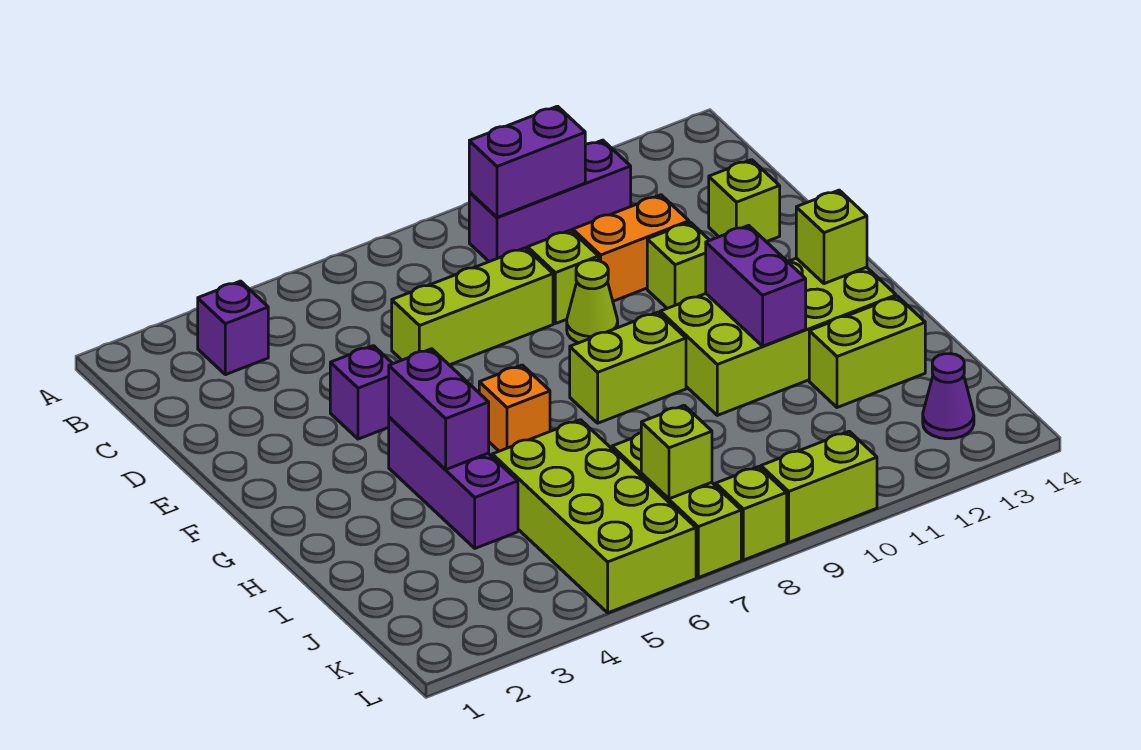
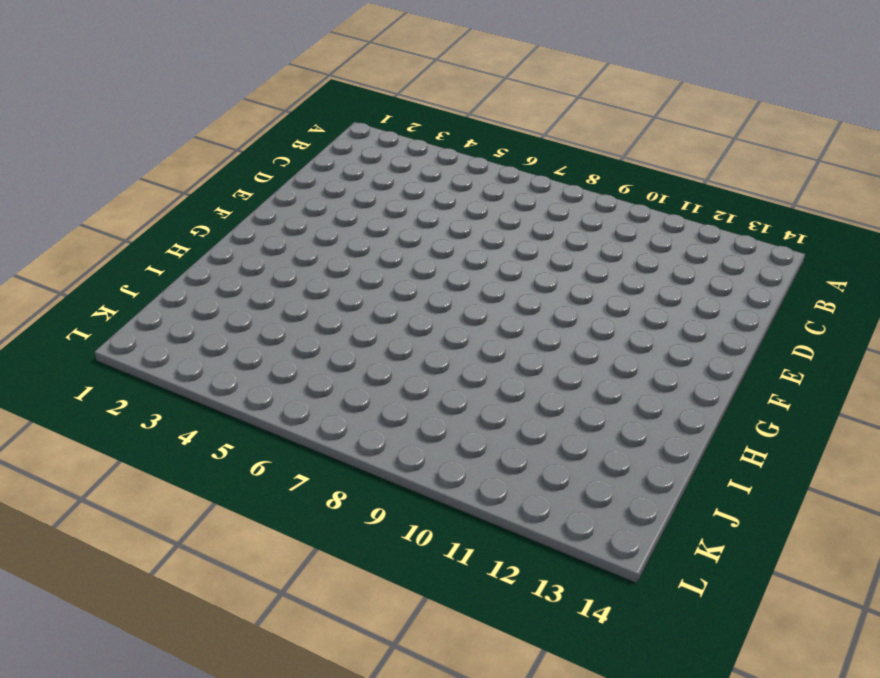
none -> purple brick B3 level 1
none -> purple brick B9:B11 level 1
none -> lime brick D6:D8 level 1

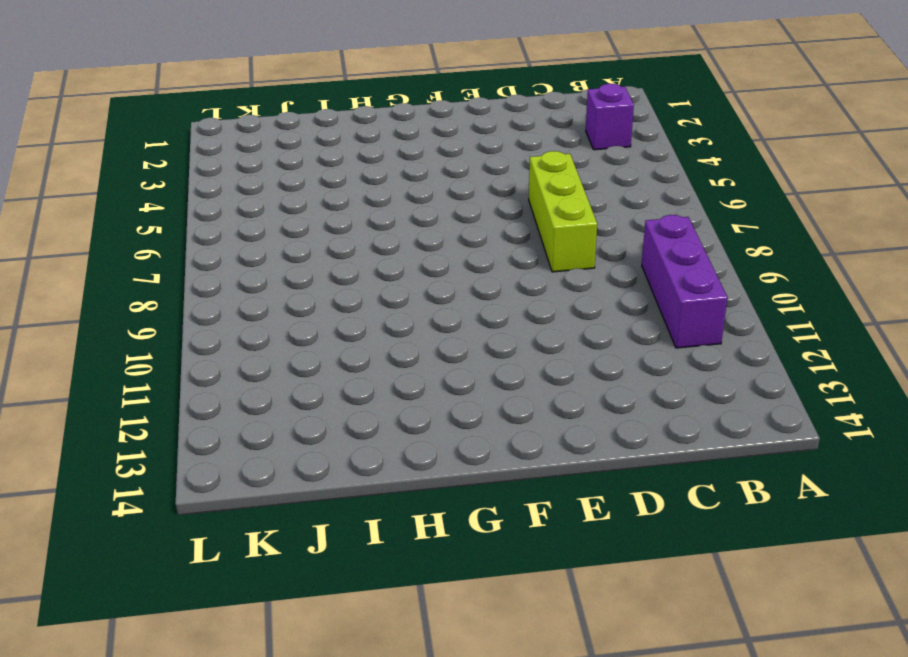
none -> lime brick D9 level 1
none -> orange brick D10:D11 level 1
none -> lime brick D13 level 1

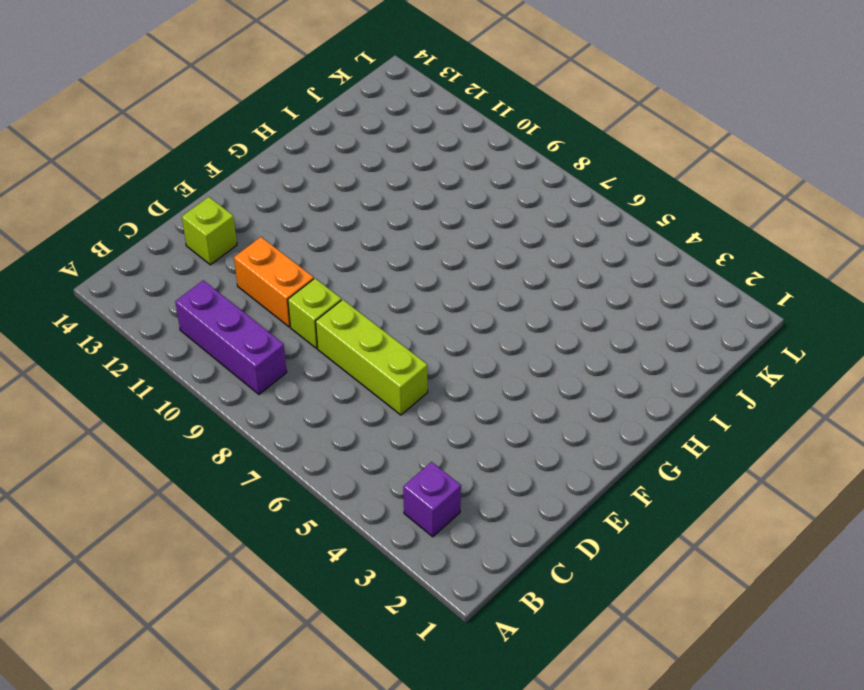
none -> purple brick E4 level 1
none -> lime cone E9 level 1
none -> lime brick E11 level 1

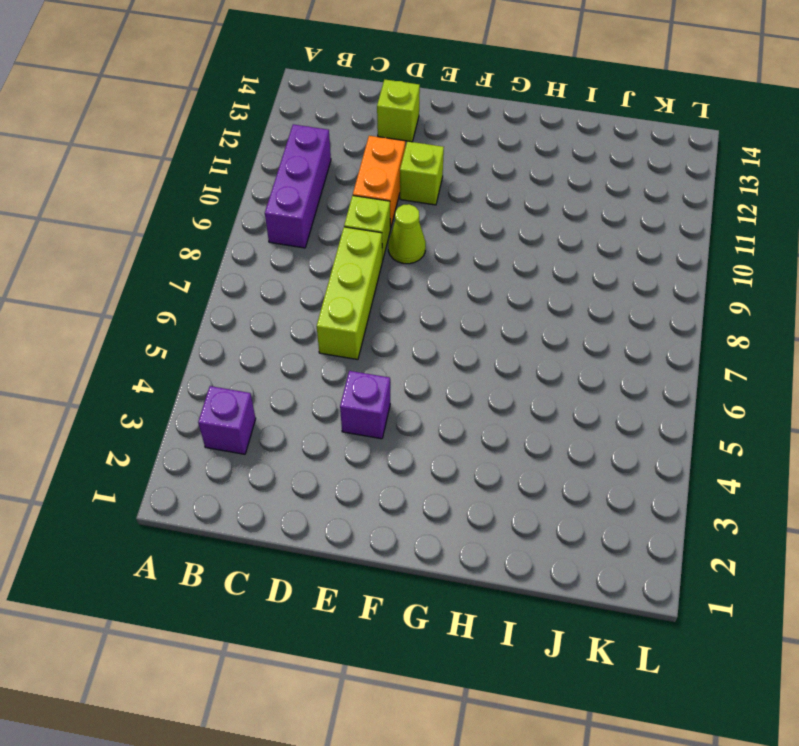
none -> purple brick G4:I4 level 1
none -> orange brick G6 level 1
none -> lime brick G8:G9 level 1

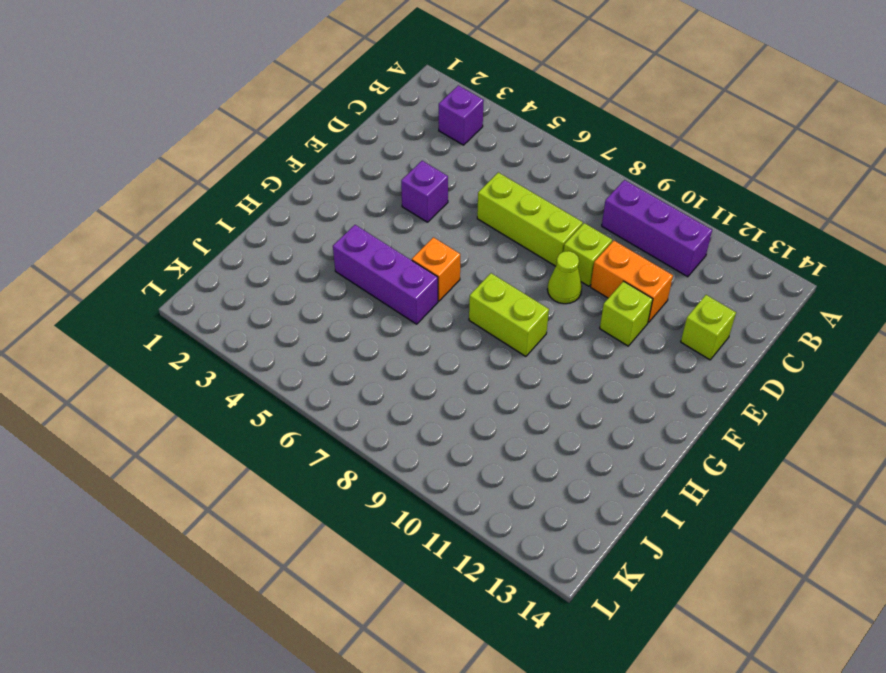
purple brick H4:H6 level 1 -> purple brick G4:I4 level 1
none -> lime brick G10:H13 level 1
none -> lime brick I5:L6 level 1
none -> lime brick I12:I13 level 1

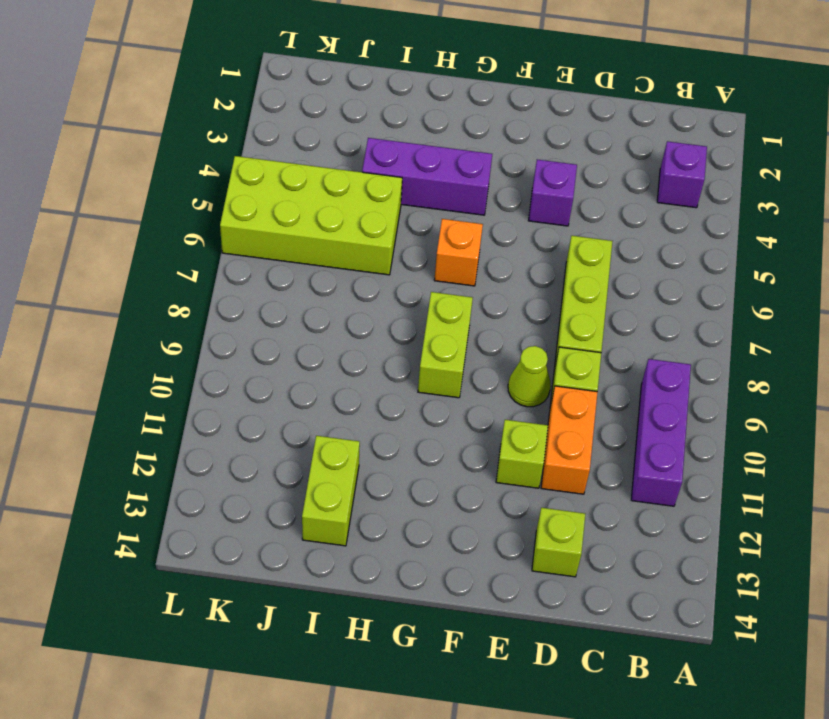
none -> lime brick G10:H13 level 1
none -> lime brick J7:L7 level 1
none -> purple cone K13 level 1

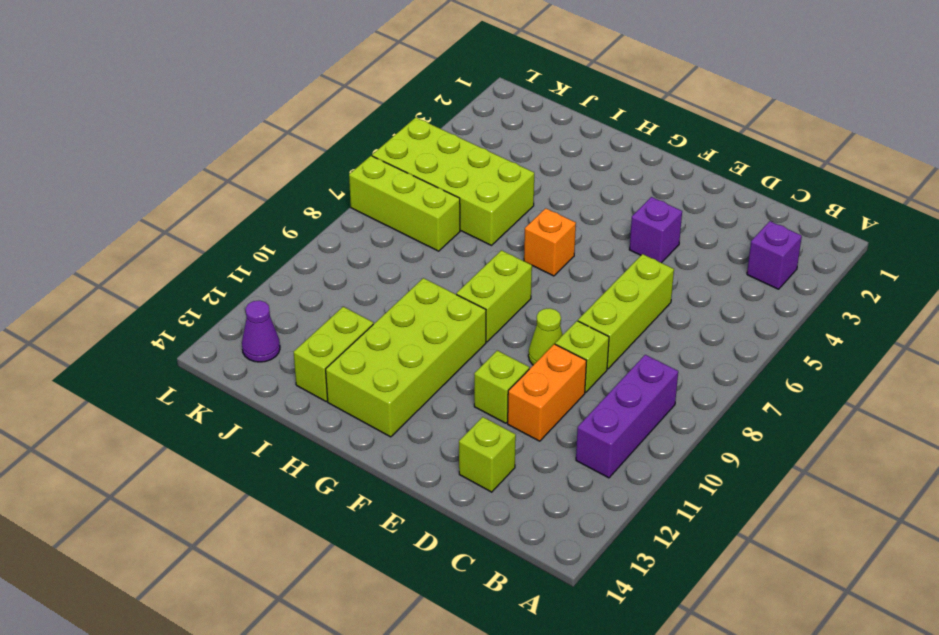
none -> purple brick G4:I4 level 1
none -> lime brick L8 level 1
none -> lime brick L9:L10 level 1

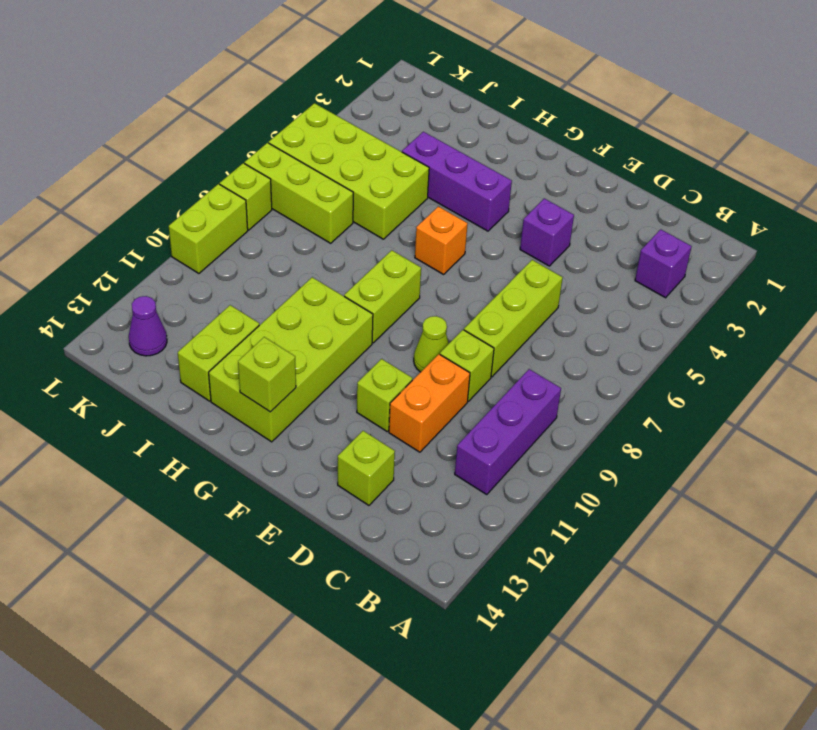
none -> purple brick B9:B10 level 2
none -> purple brick G4:H4 level 2
none -> purple brick G11:H11 level 2

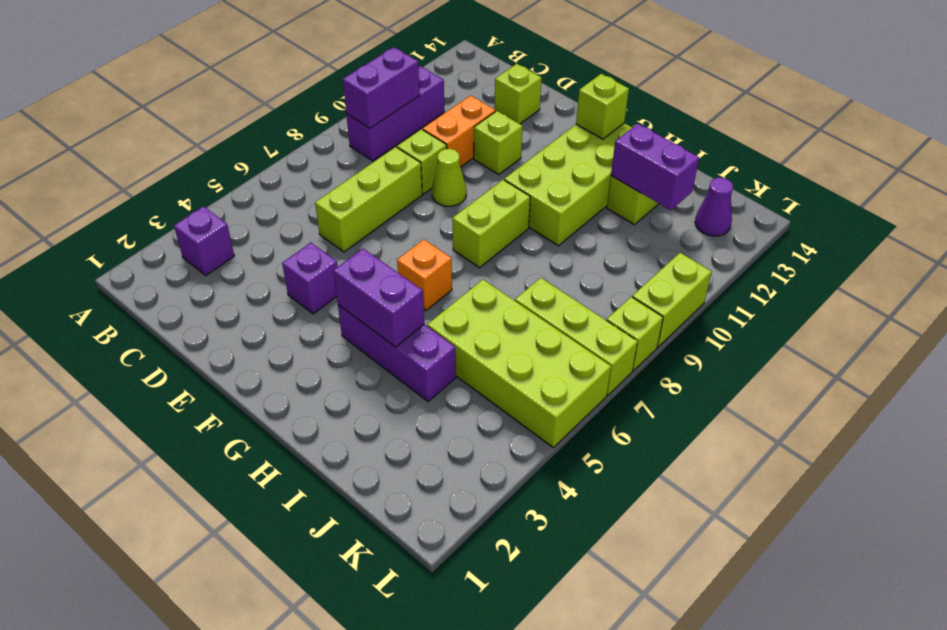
purple brick I12:J12 level 2 -> purple brick G11:H11 level 2
none -> lime brick K7 level 2

